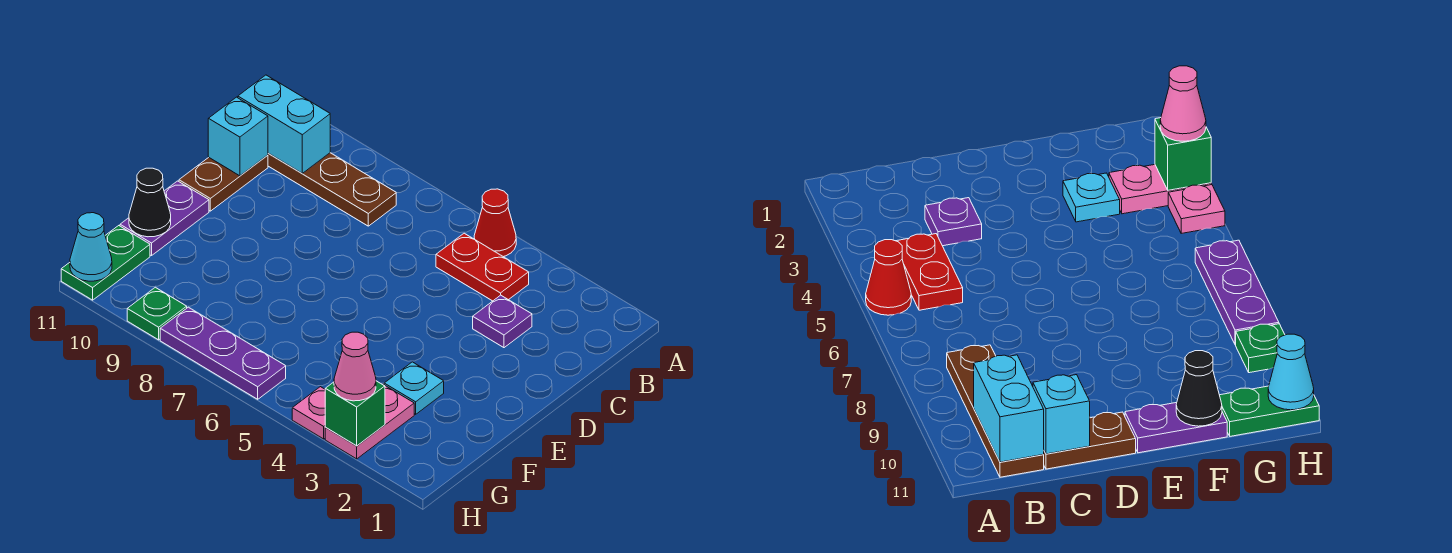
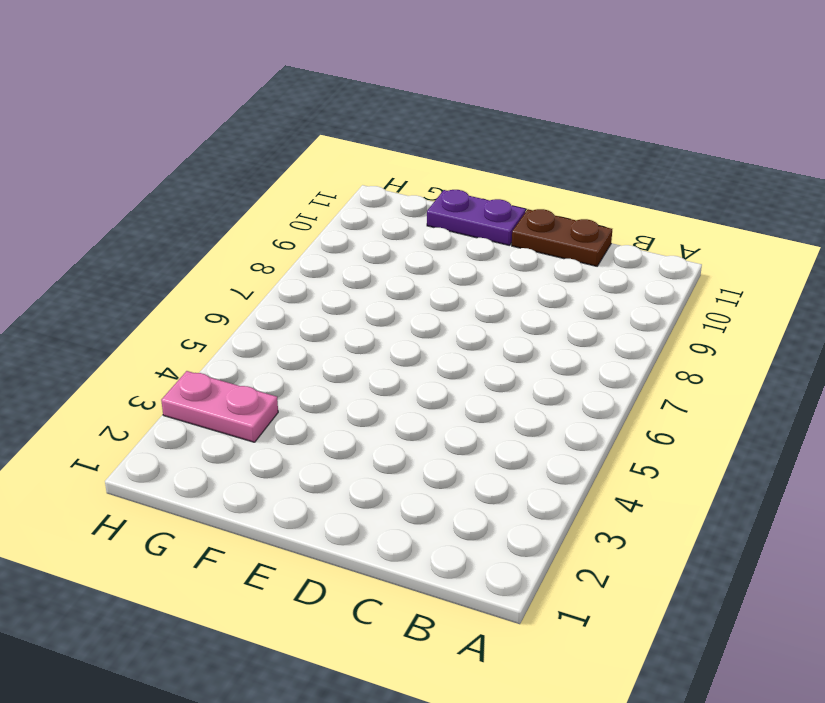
none -> red cone A5 level 1
none -> red plate B4:B5 level 1
none -> brown plate B8:B11 level 1

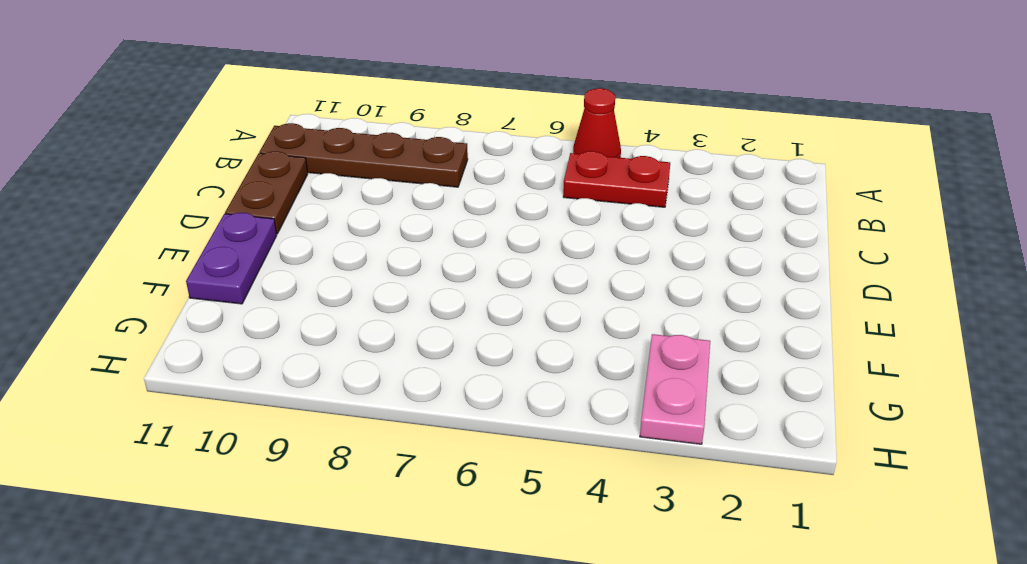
none -> purple plate C3 level 1
none -> cyan plate F3 level 1
none -> green plate G11:H11 level 1

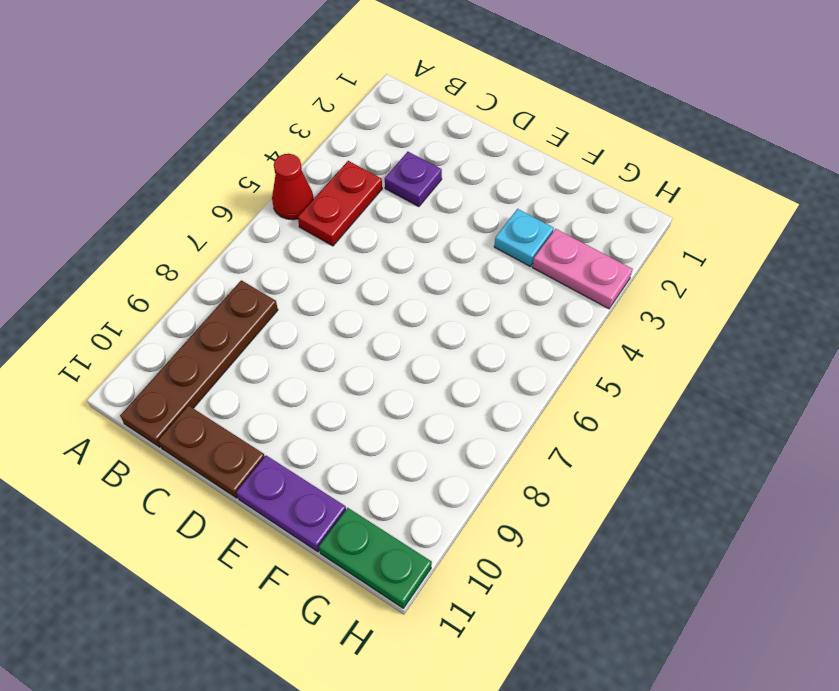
none -> pink plate H4 level 1
none -> purple plate H6:H8 level 1
none -> green plate H9 level 1

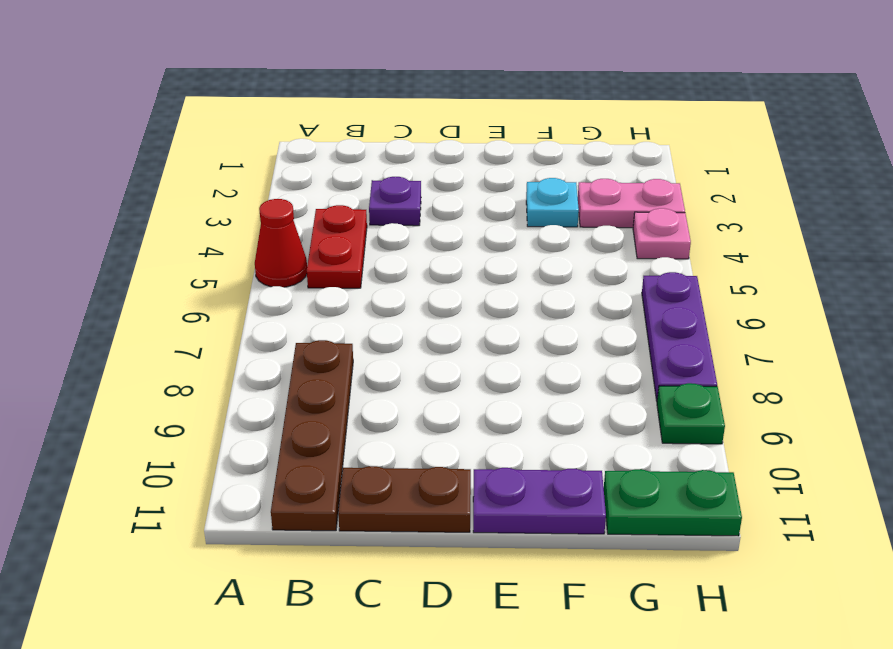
none -> cyan brick B10:B11 level 2
none -> cyan brick C11 level 2
none -> black cone F11 level 2

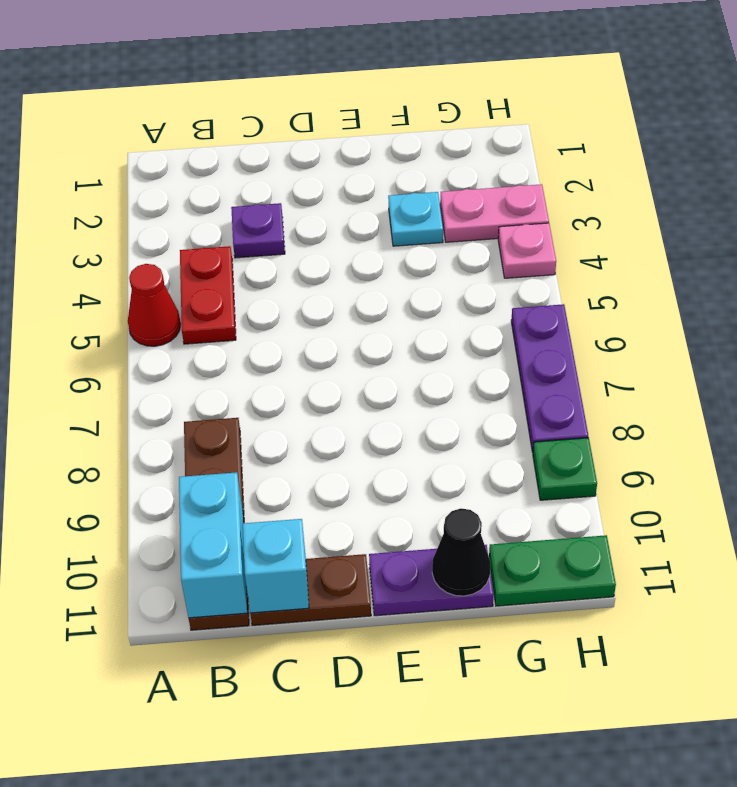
none -> green brick H3 level 2
none -> cyan cone H11 level 2
none -> pink cone H3 level 3

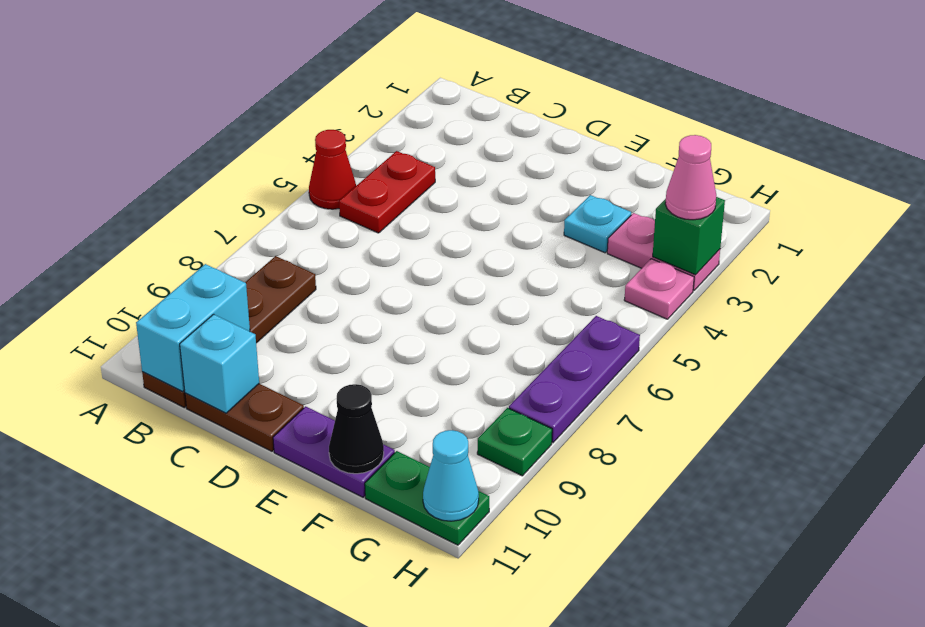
none -> purple plate C3 level 1

